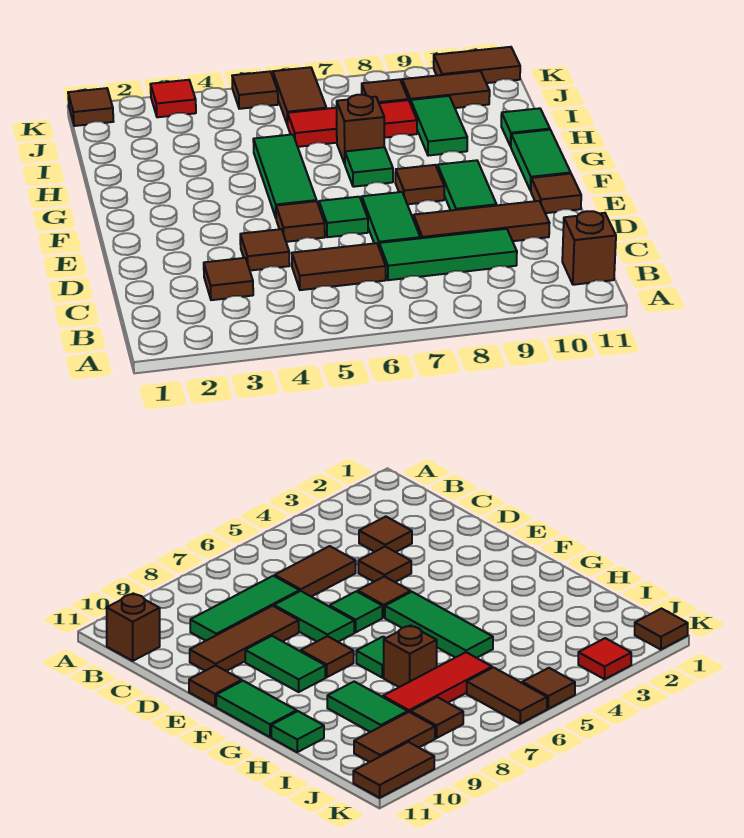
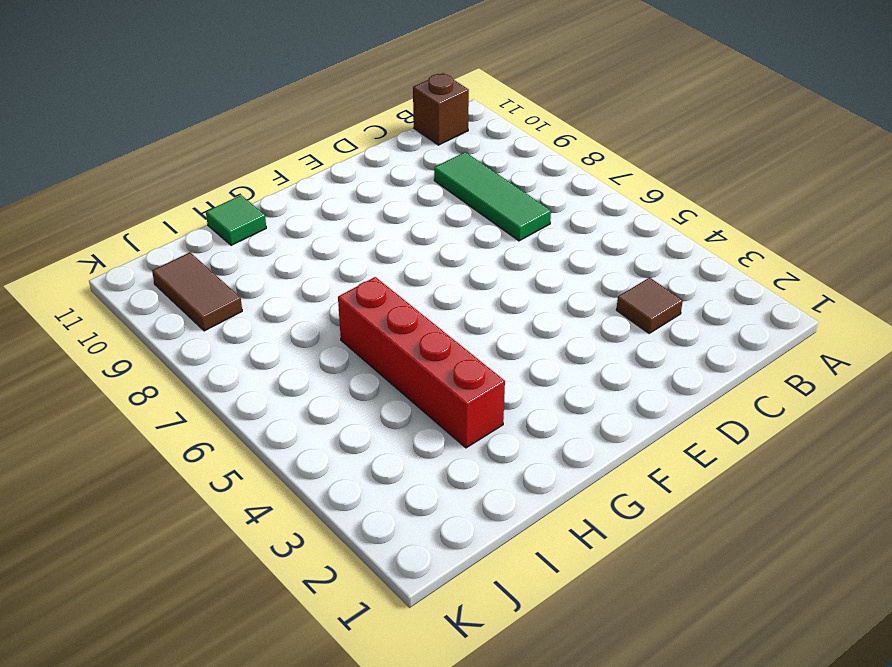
red brick H3:H6 level 1 -> green tile F5:H5 level 1
none -> brown tile C5:C6 level 1
none -> brown tile D4 level 1
none -> green tile D7:E7 level 1

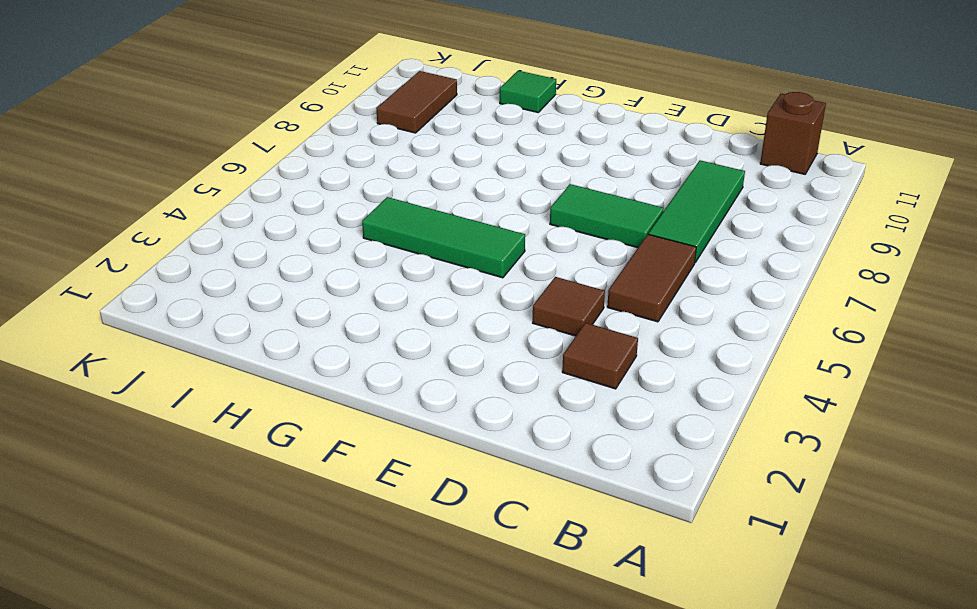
none -> brown tile D8:D10 level 1
none -> brown tile E5 level 1
none -> green tile E6 level 1

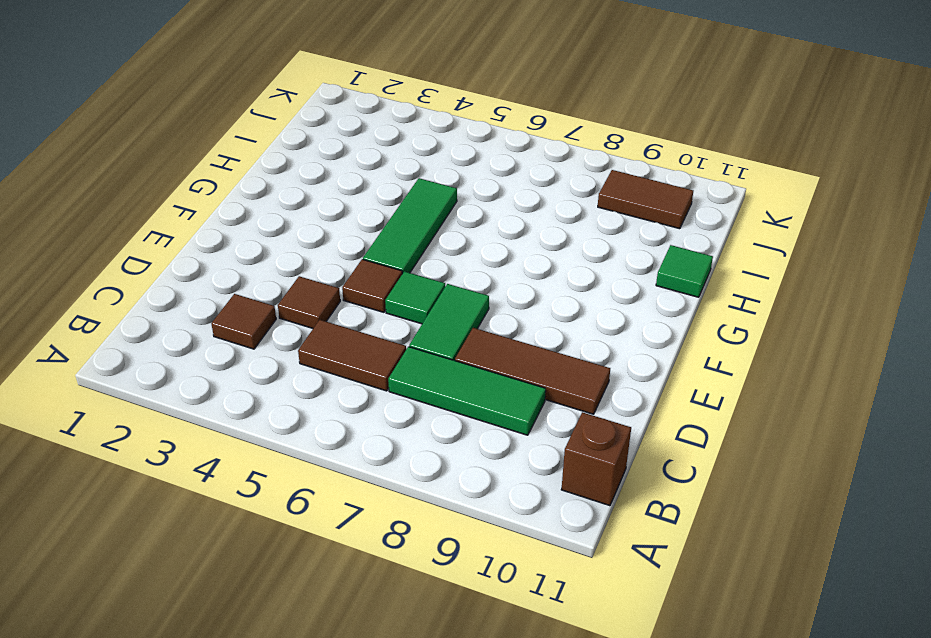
none -> green tile E9:F9 level 1
none -> brown tile E11 level 1
none -> brown tile F8 level 1

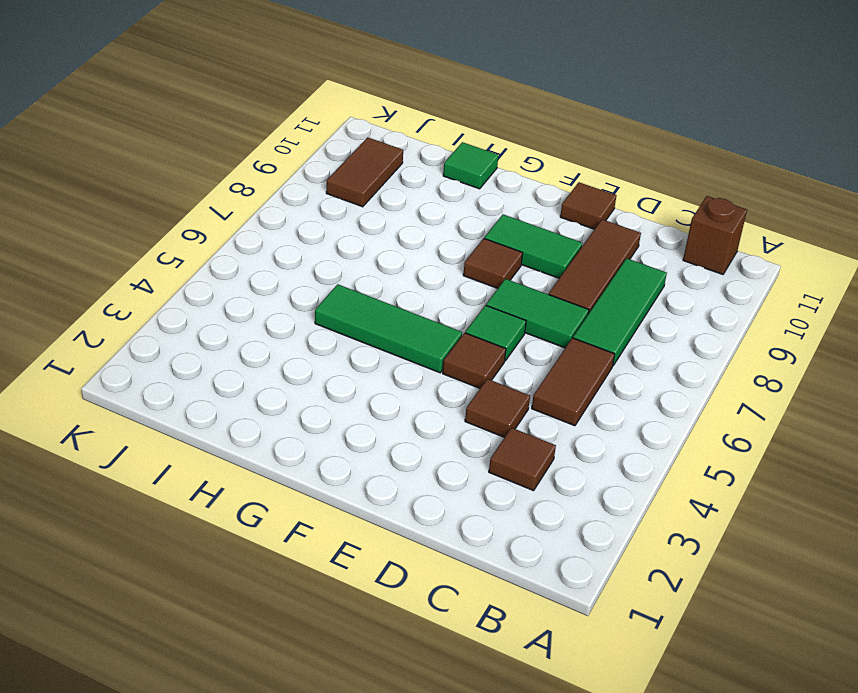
none -> green tile F11:G11 level 1
none -> green tile G7 level 1
none -> brown brick H7 level 1

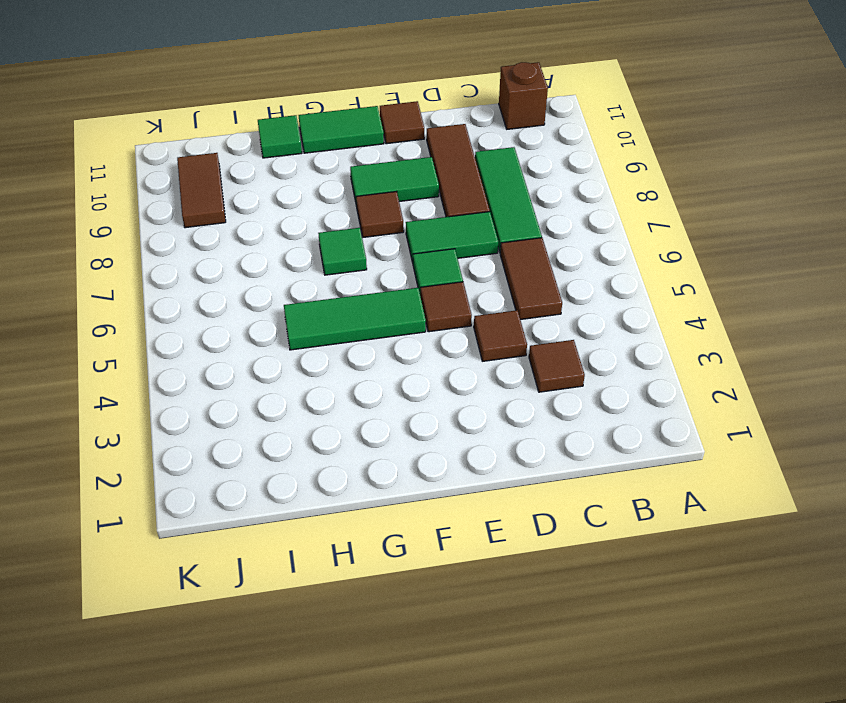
none -> brown brick H7 level 1
none -> green tile H9:I9 level 1
none -> red tile I6:I8 level 1

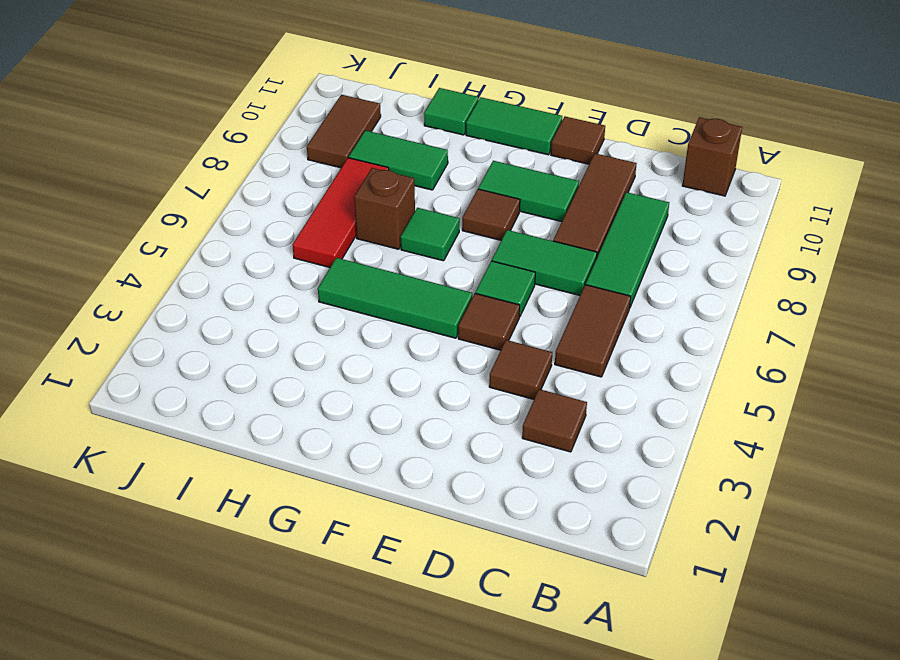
none -> brown tile J6:K6 level 1
none -> brown tile J8 level 1
none -> brown tile K1 level 1

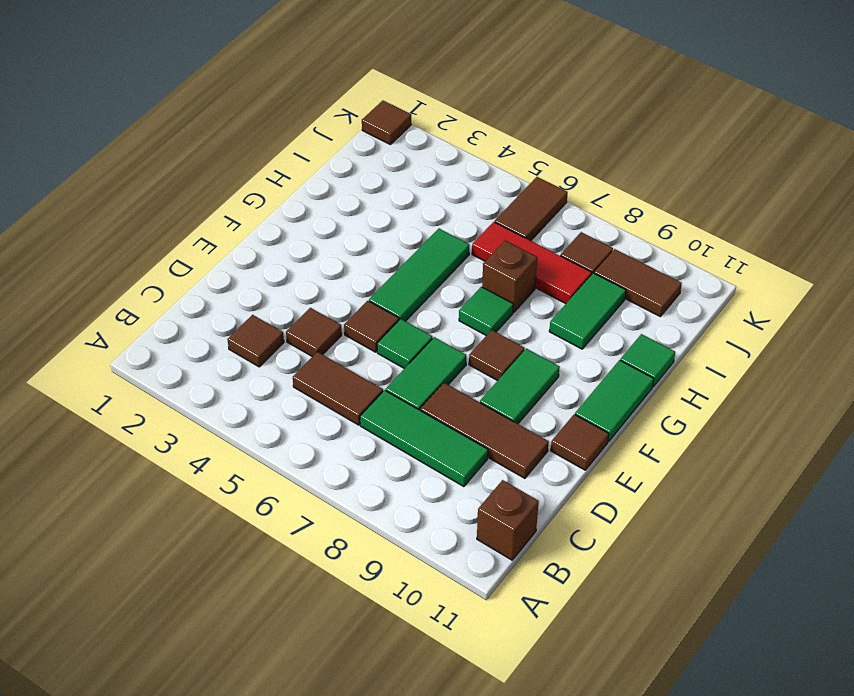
none -> red tile K3 level 1
none -> brown tile K5 level 1
none -> brown tile K10:K11 level 1

